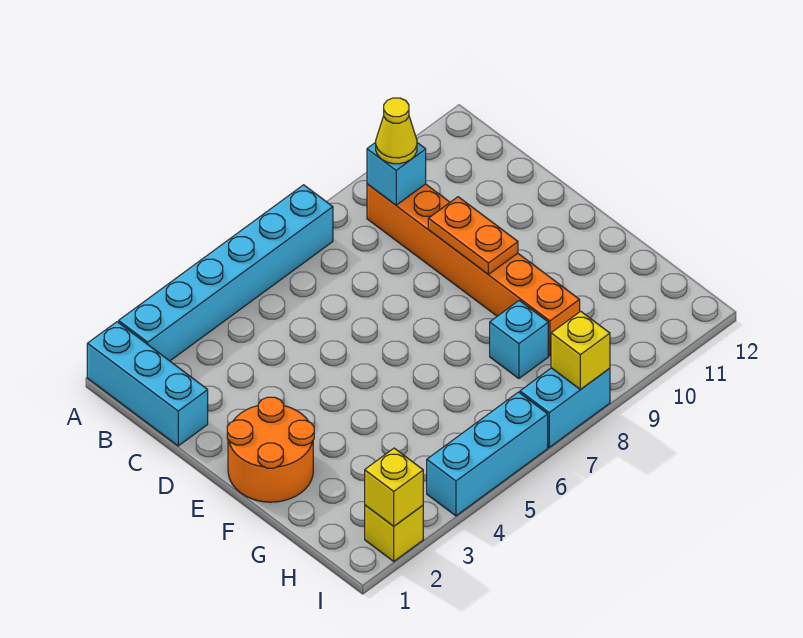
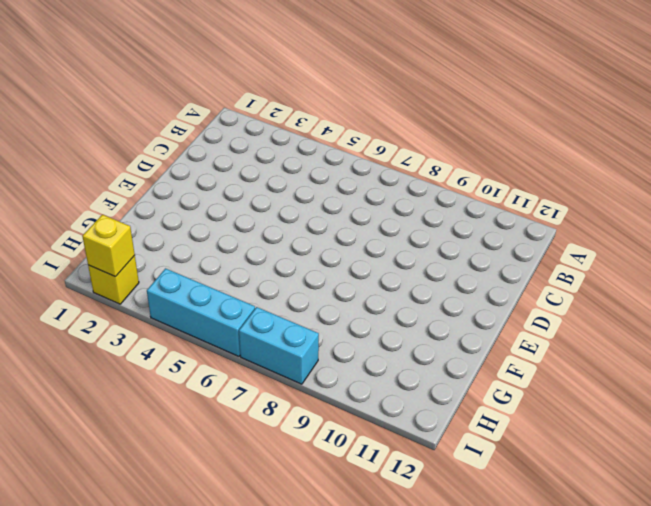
none -> cyan brick A1:C1 level 1
none -> cyan brick A2:A7 level 1
none -> orange brick B9:G9 level 1

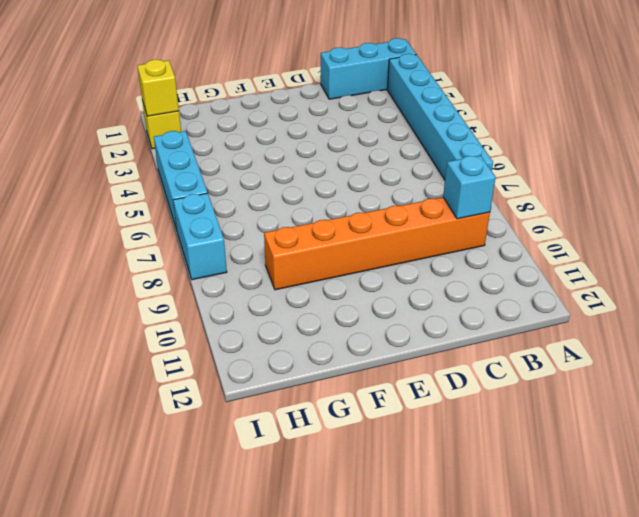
none -> orange round brick E1:F2 level 1
none -> cyan brick G8 level 1
none -> orange plate D9:E9 level 2

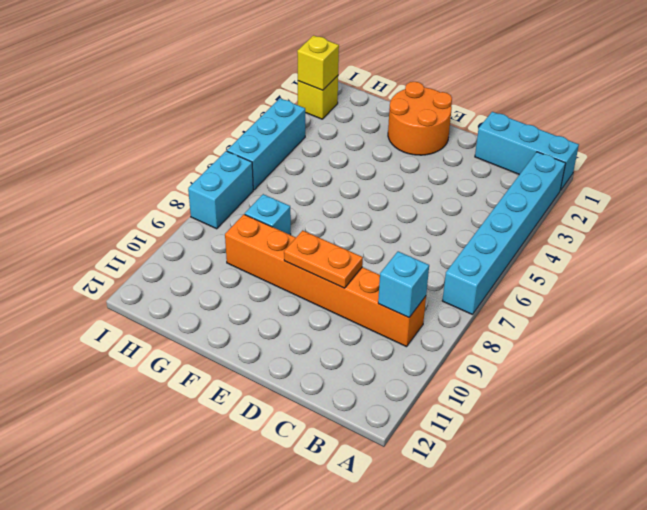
none -> yellow brick I8 level 2
none -> yellow cone B9 level 3

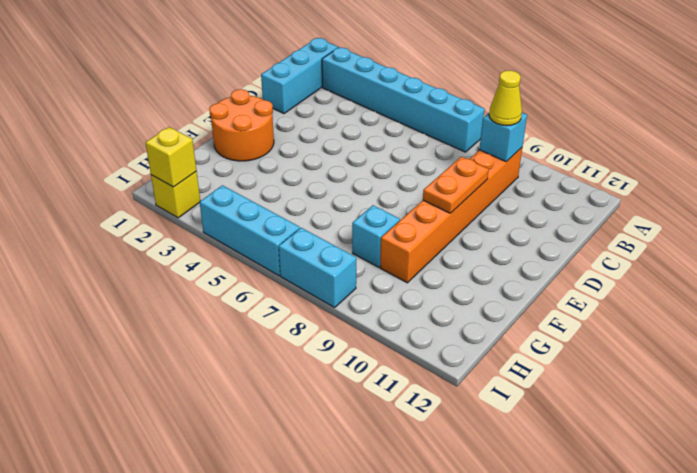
none -> yellow brick I8 level 2

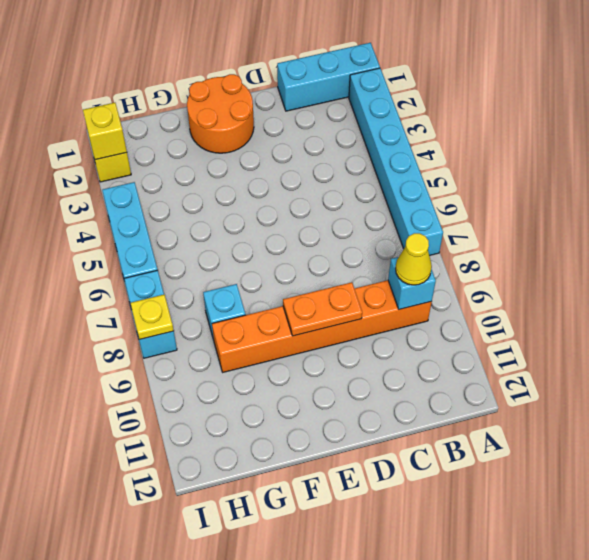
yellow plate I8 level 2 -> yellow brick I8 level 2

